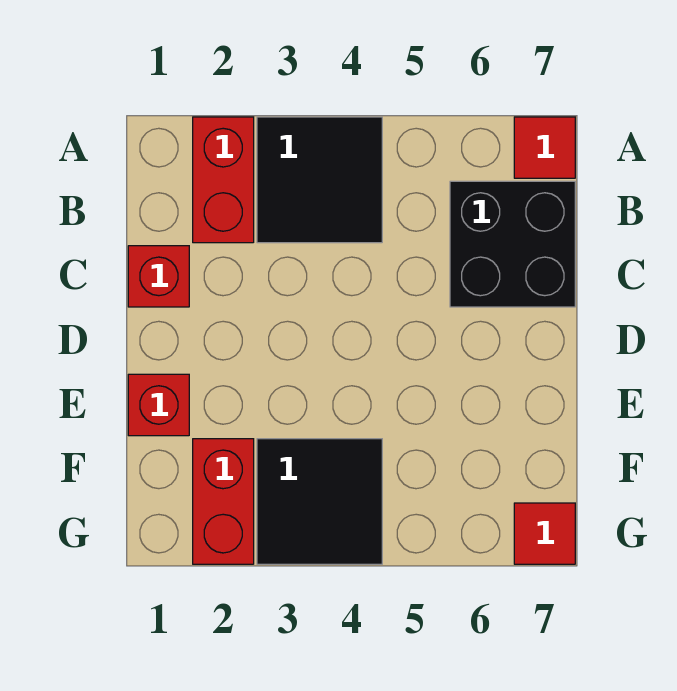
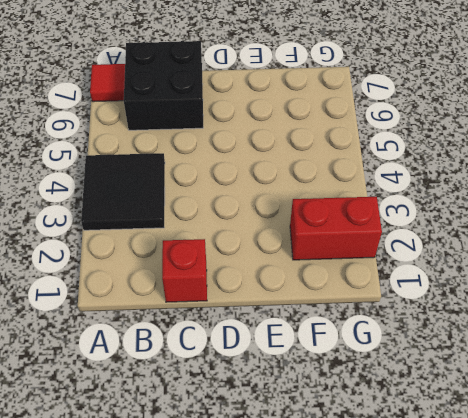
none -> red brick A2:B2 level 1
none -> red brick E1 level 1

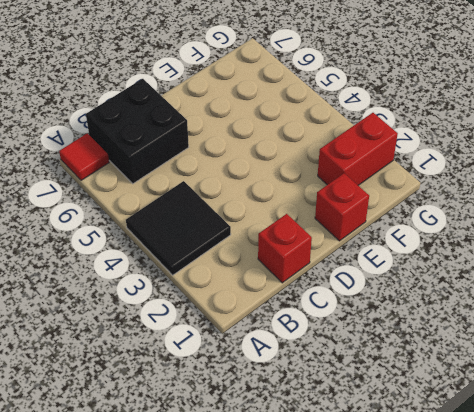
none -> red brick A2:B2 level 1
none -> black tile F3:G4 level 1

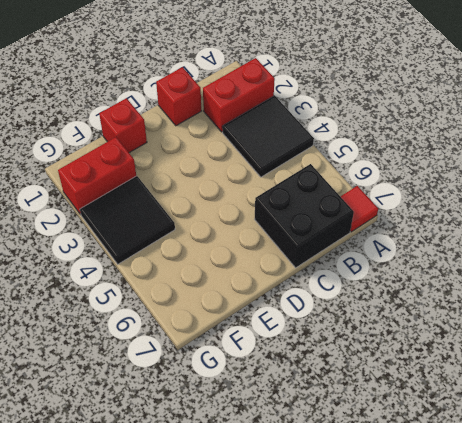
none -> red tile G7 level 1

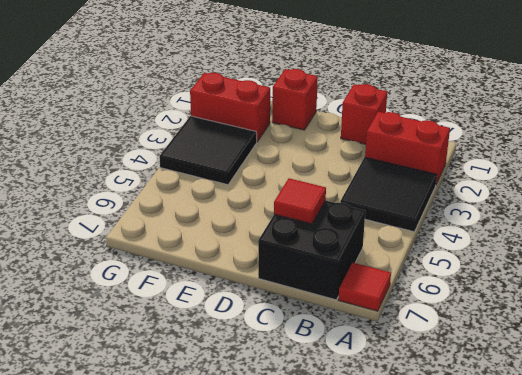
red tile C6 level 2 -> red tile G7 level 1

